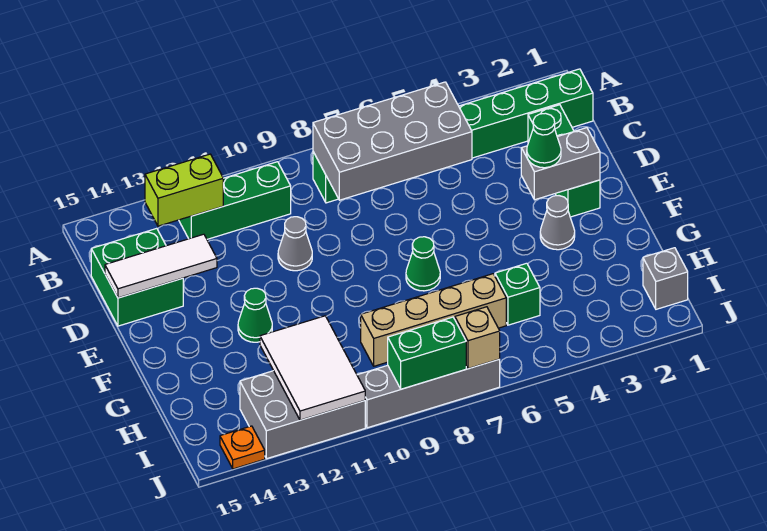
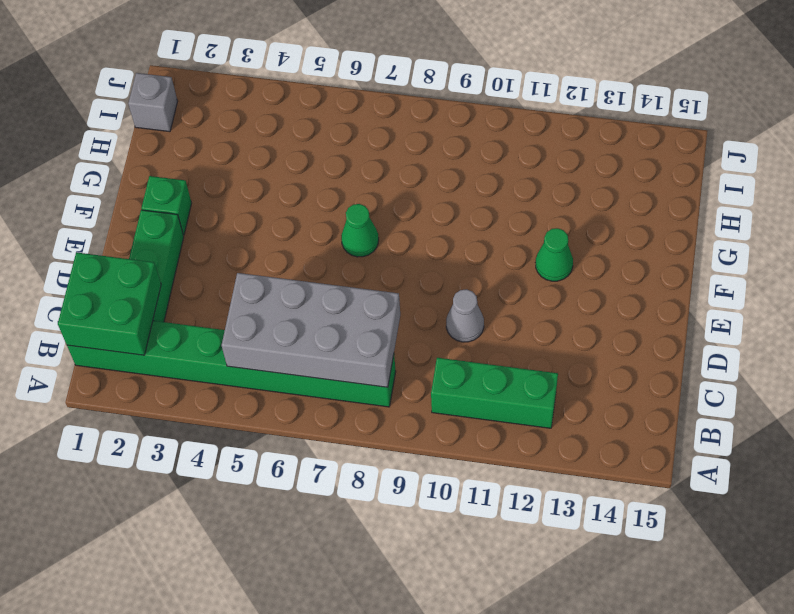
green brick B1:C2 level 2 -> green brick C14:D15 level 1
green brick F2 level 1 -> green brick H5 level 1
none -> grey cone F3 level 1
none -> tan brick H6:H9 level 1
none -> grey brick I11:J13 level 1

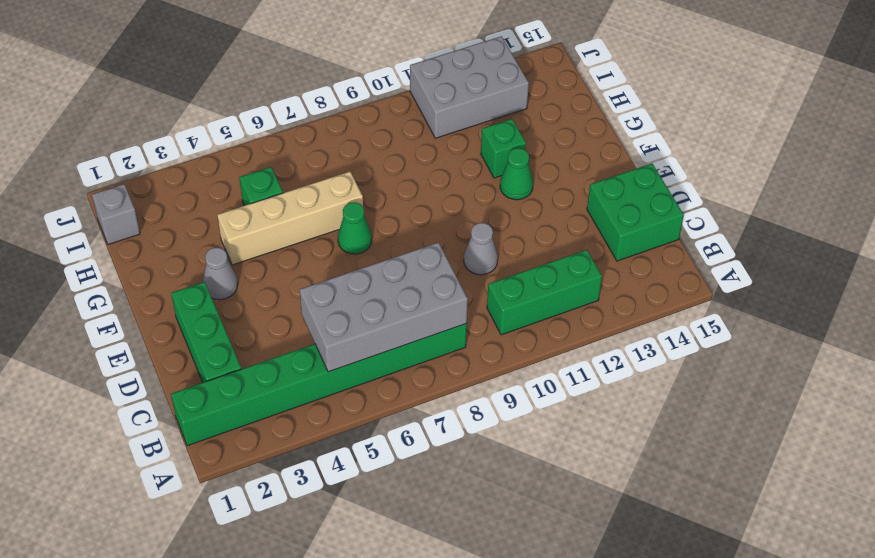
tan brick G4:G7 level 1 -> tan brick H6:H9 level 1
green brick G12 level 1 -> none
none -> grey brick J7:J10 level 1
none -> orange plate J14 level 1
none -> lime brick B12:B13 level 2

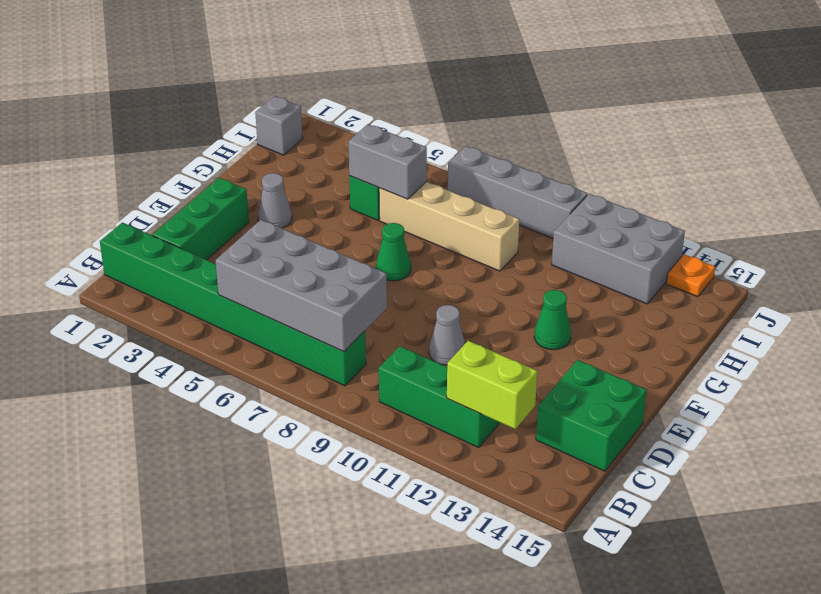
grey brick H5:H6 level 2 -> grey brick E2:E3 level 2
none -> white tile D13:D15 level 2
none -> white tile H11:J12 level 2
none -> tan brick J7 level 2

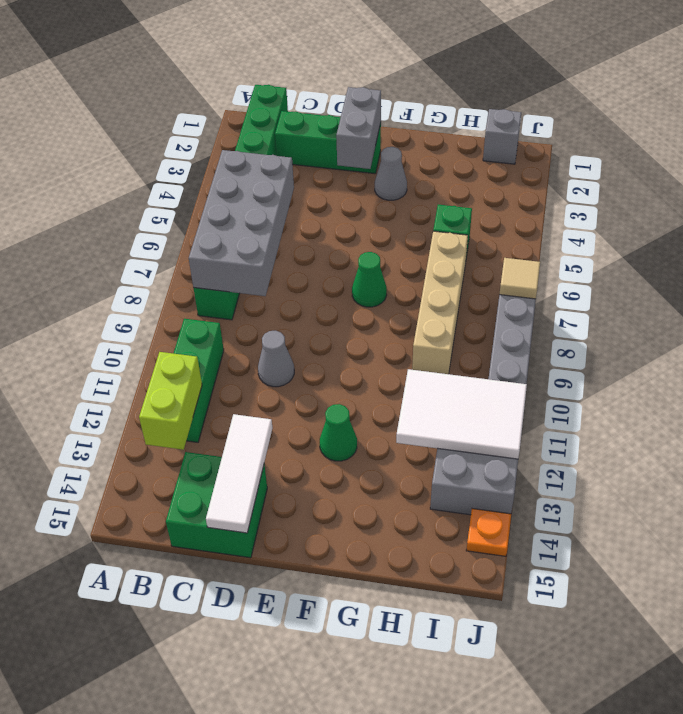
tan tile J7 level 2 -> tan brick J7 level 2
none -> green brick J8:J9 level 2
none -> green cone E3 level 3

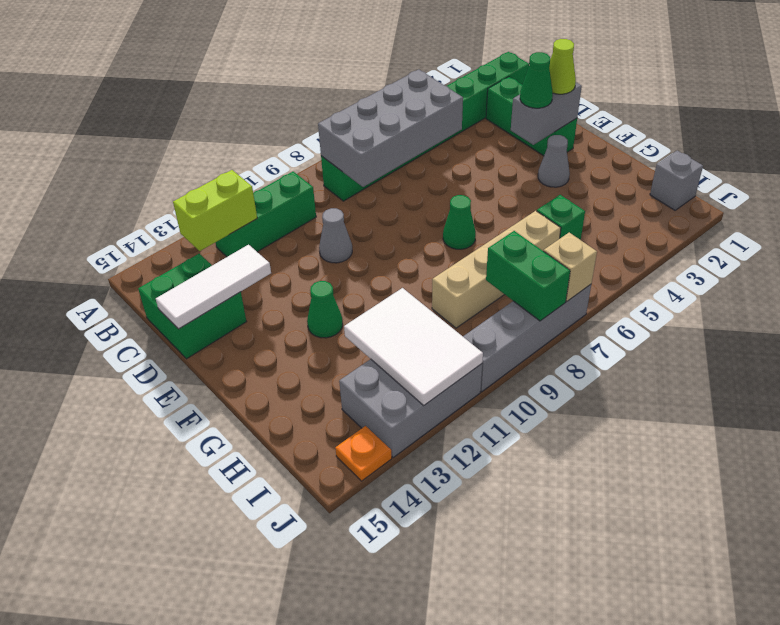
lime cone E2 level 3 -> none
green brick I8:J8 level 2 -> green brick J8:J9 level 2

